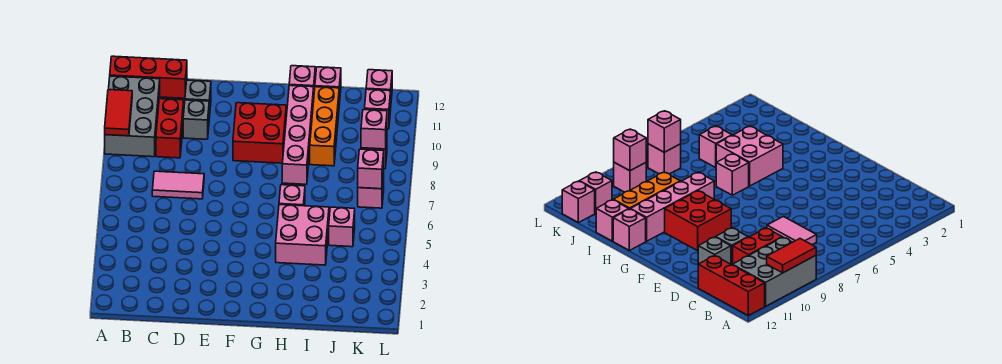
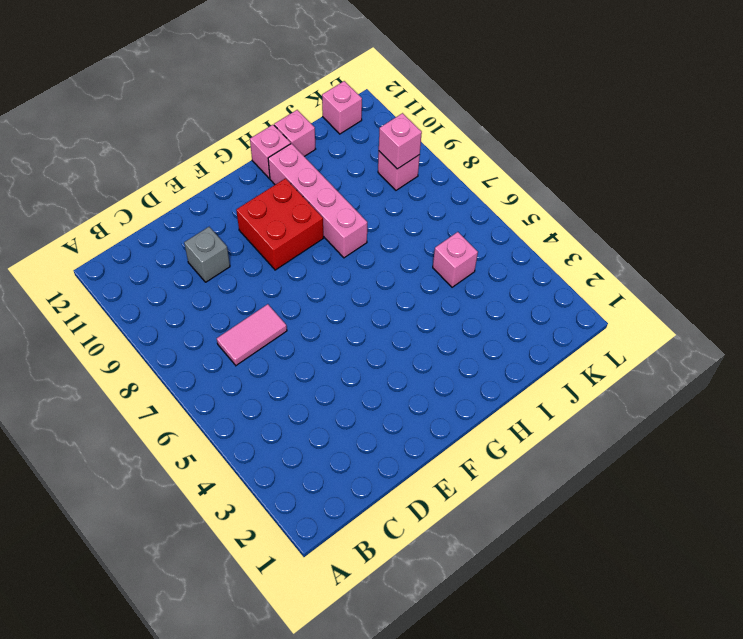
none -> grey brick A9:B11 level 1
none -> red brick A12:C12 level 1
none -> red brick C9:C10 level 1

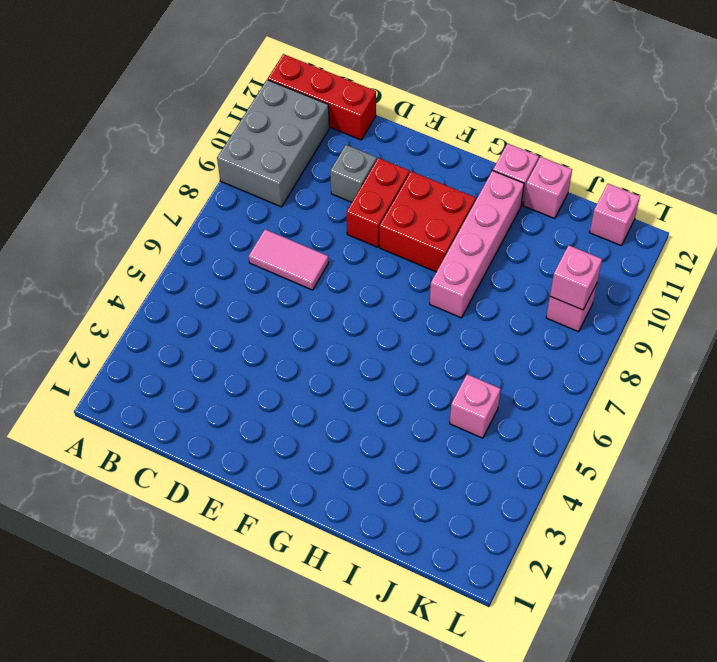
red brick E9:E10 level 1 -> red brick C9:C10 level 1
none -> grey brick D11 level 1
none -> pink brick H4:I5 level 1
none -> pink brick H6 level 1

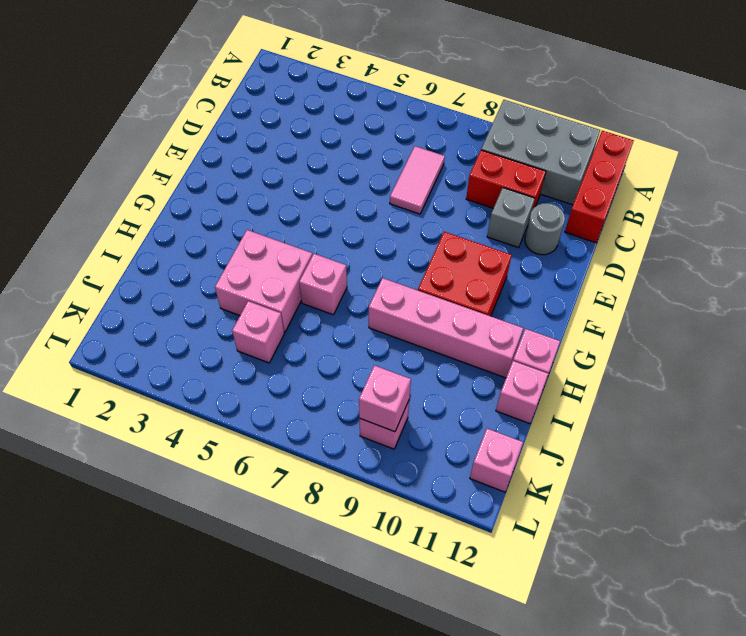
grey round brick D11 level 1 -> grey brick D11 level 1
none -> orange brick I9:I11 level 1
none -> pink brick K7 level 1
none -> pink brick K11 level 1

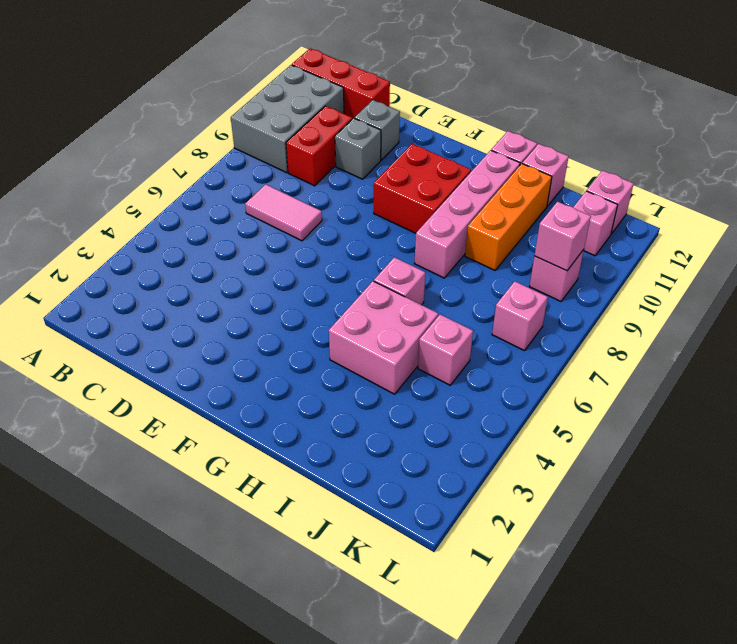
none -> red tile A9:A10 level 2
none -> pink brick K7 level 2

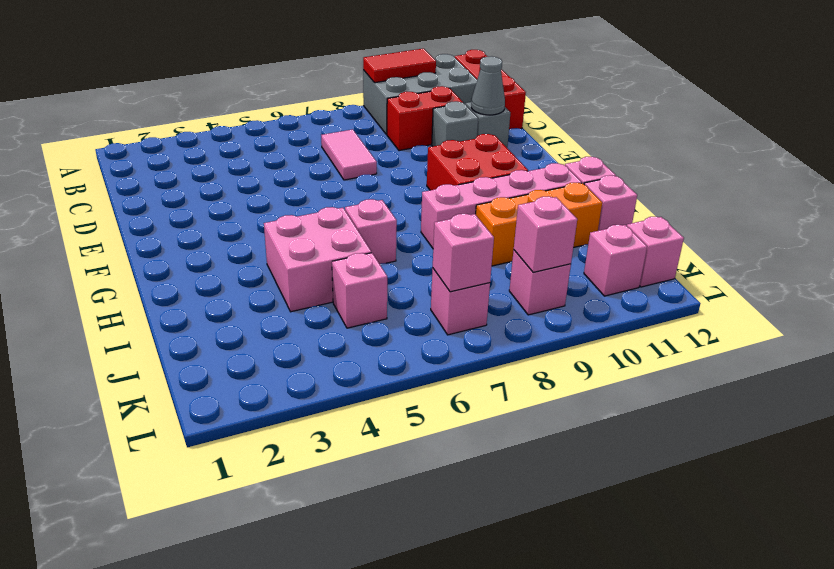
grey cone D11 level 2 -> none

